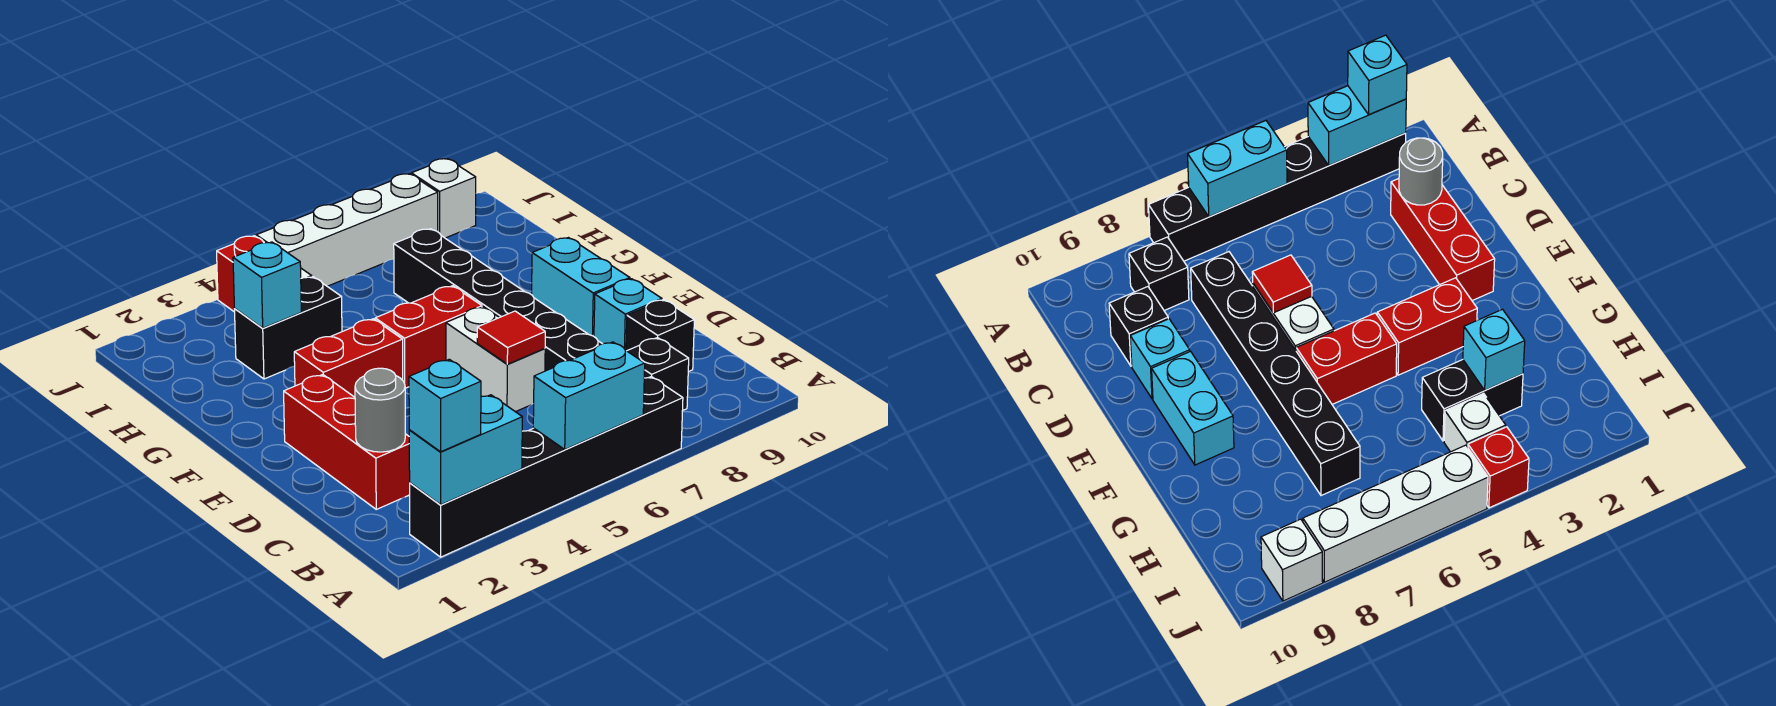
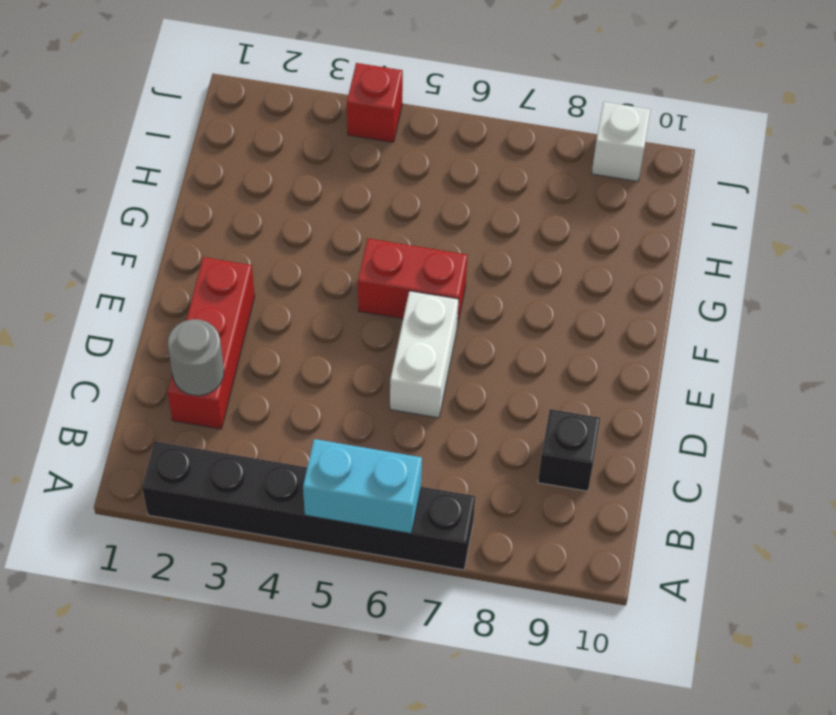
none -> black brick B8 level 1
none -> black brick C7:H7 level 1
none -> cyan brick D9 level 1

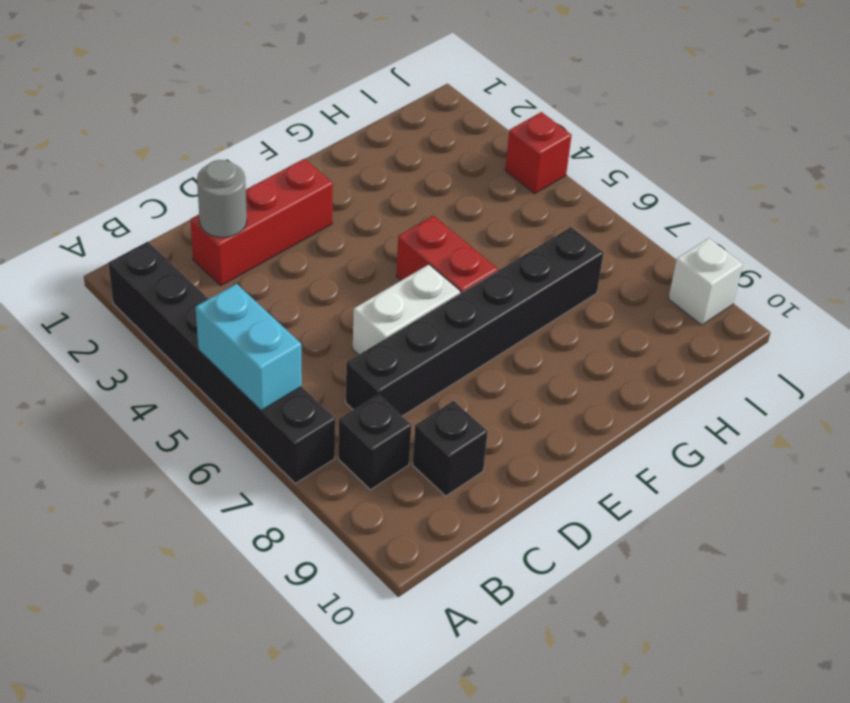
none -> cyan brick D9 level 1
none -> cyan brick E9:F9 level 1
none -> red brick F3:F4 level 1

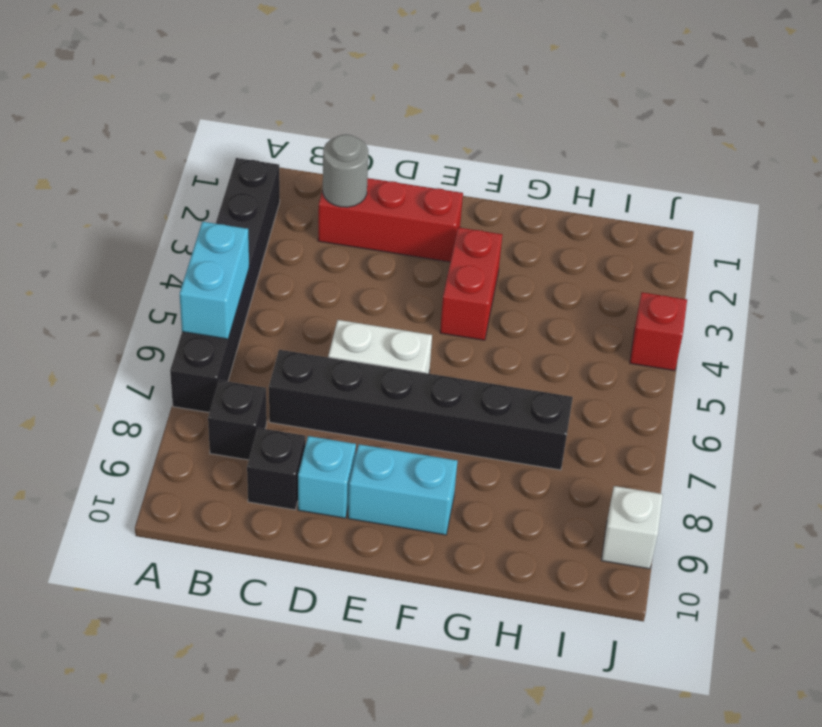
none -> red brick F5:F6 level 1
none -> black brick H3:H4 level 1
none -> white brick I4 level 1

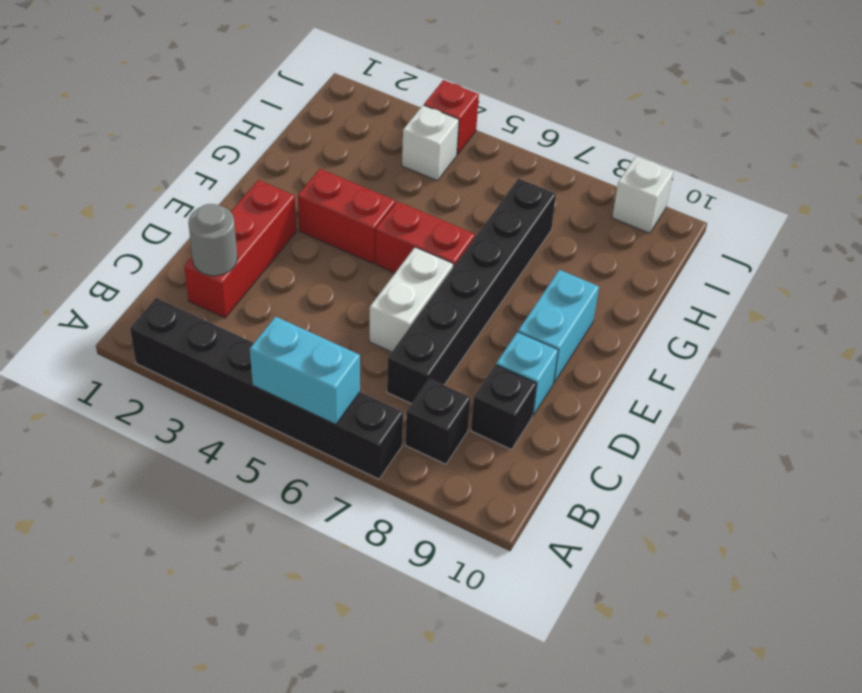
none -> black brick H3:H4 level 1
none -> white brick J5:J8 level 1
none -> cyan brick A2:A3 level 2

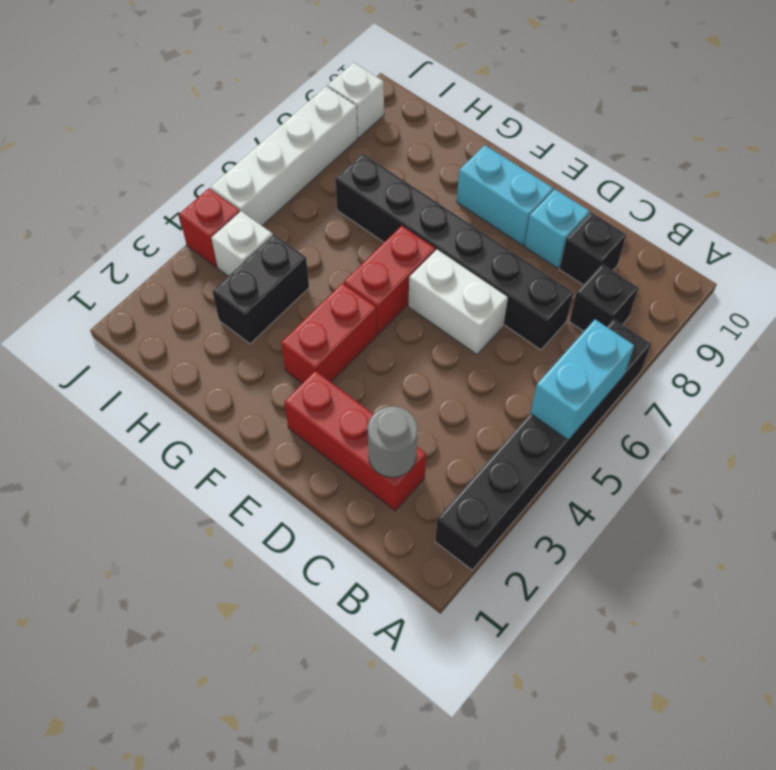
none -> cyan brick A2:A3 level 2
none -> red tile D6 level 2
none -> cyan brick H3 level 2

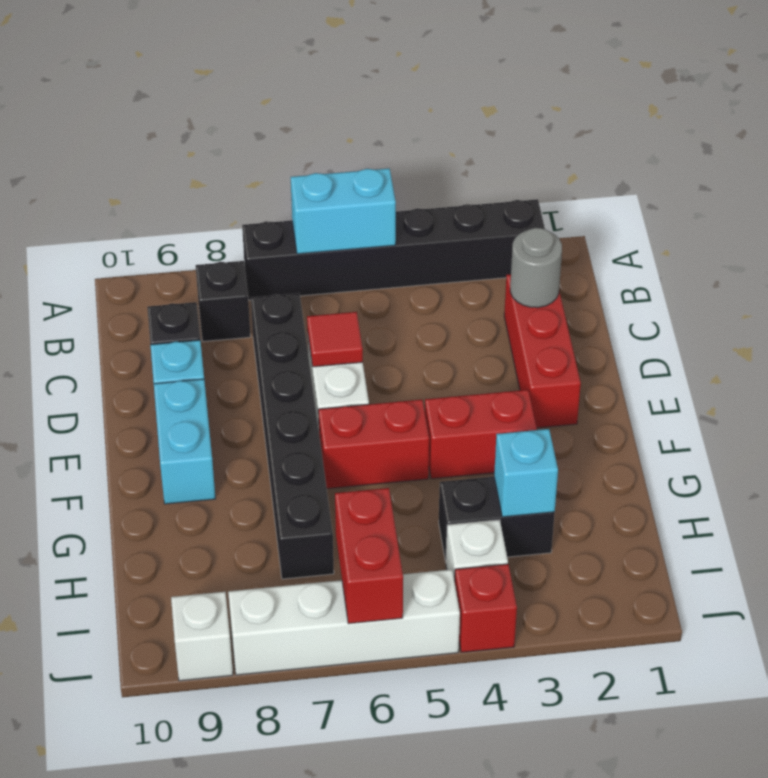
red brick I6:J6 level 2 -> none
none -> cyan brick A2:A3 level 2
none -> cyan brick A2 level 3

